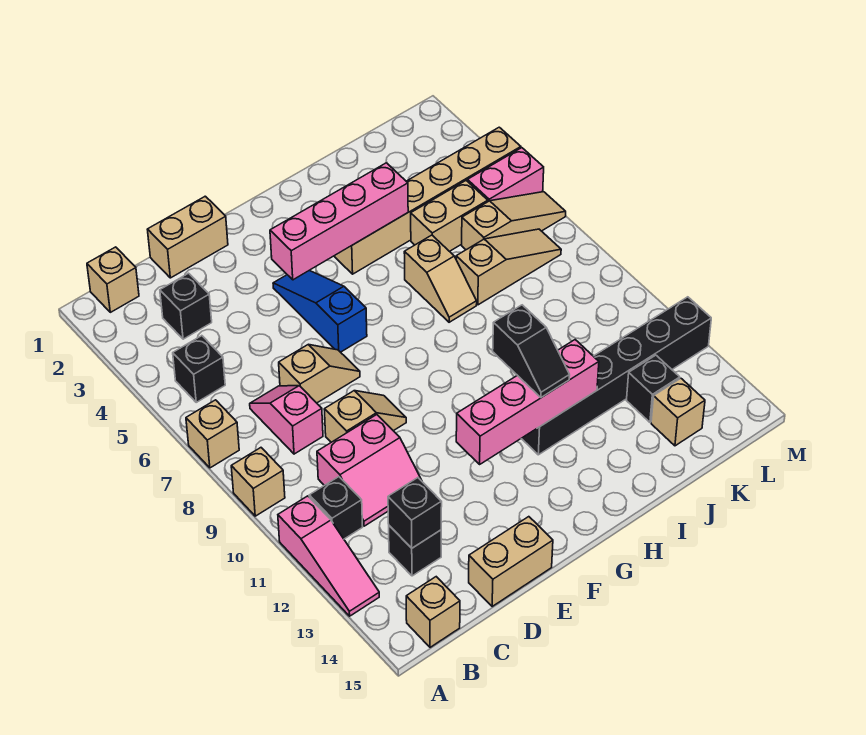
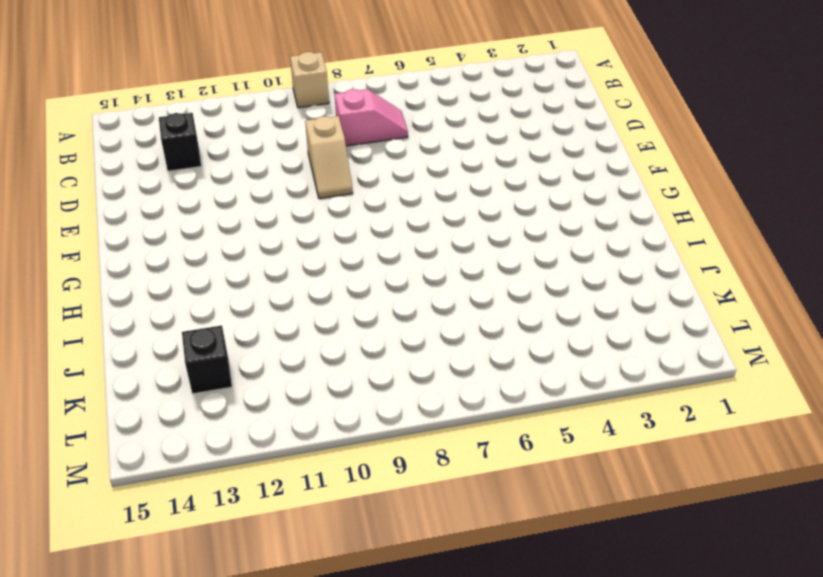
none -> tan brick A7 level 1
none -> pink slope A11:A13 level 1 top 11
none -> tan brick B1 level 1

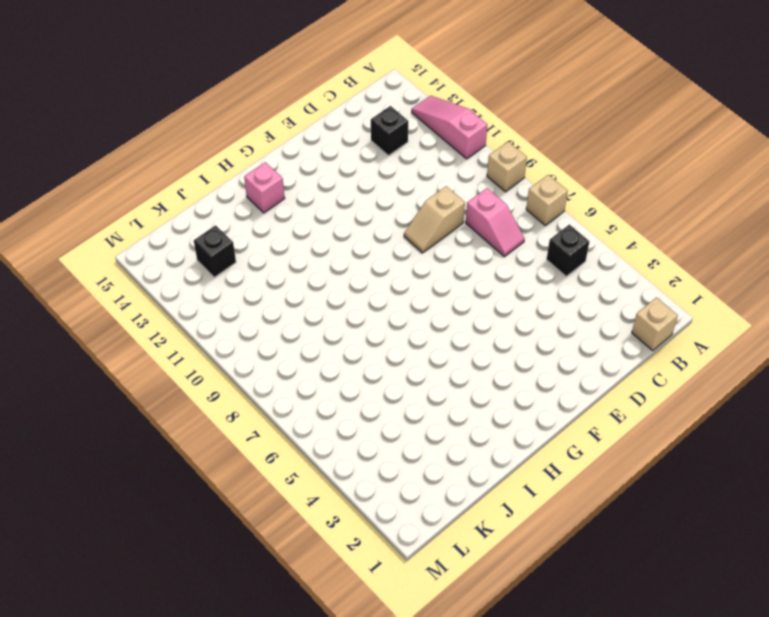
pink brick H14 level 1 -> none
none -> black brick B11 level 1
none -> tan brick B15 level 1
none -> black brick C3 level 1

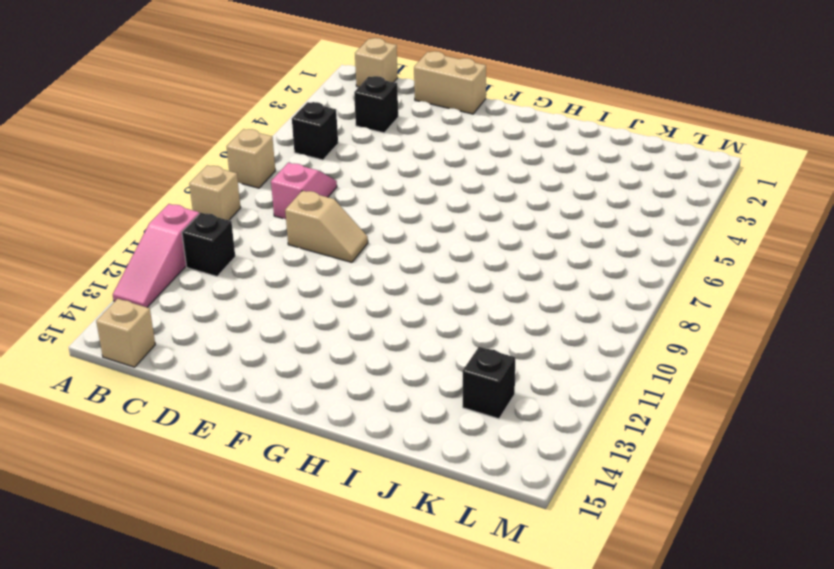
none -> pink slope C10:D11 level 1 top 10
none -> black brick C13 level 1
none -> tan slope D7:E7 level 1 top D

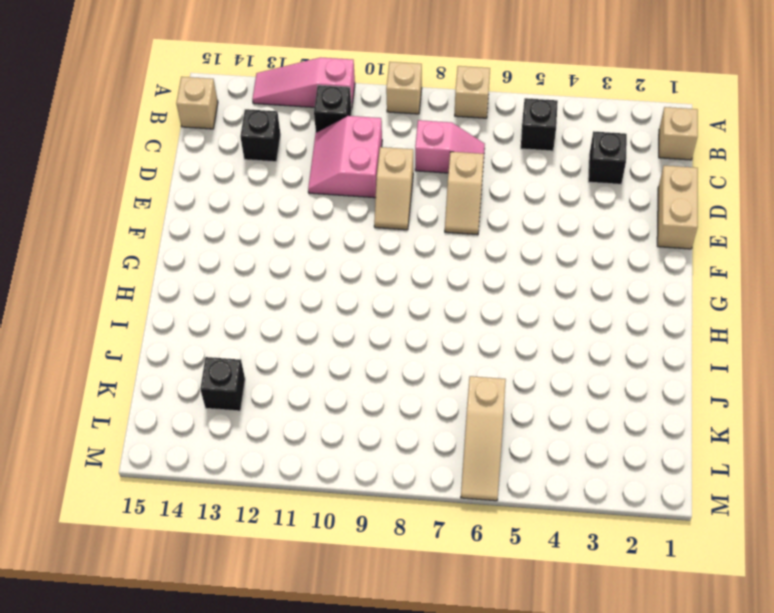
none -> tan brick D15:E15 level 1
none -> blue slope F4:F6 level 1 top 6
none -> tan brick H4:M4 level 1

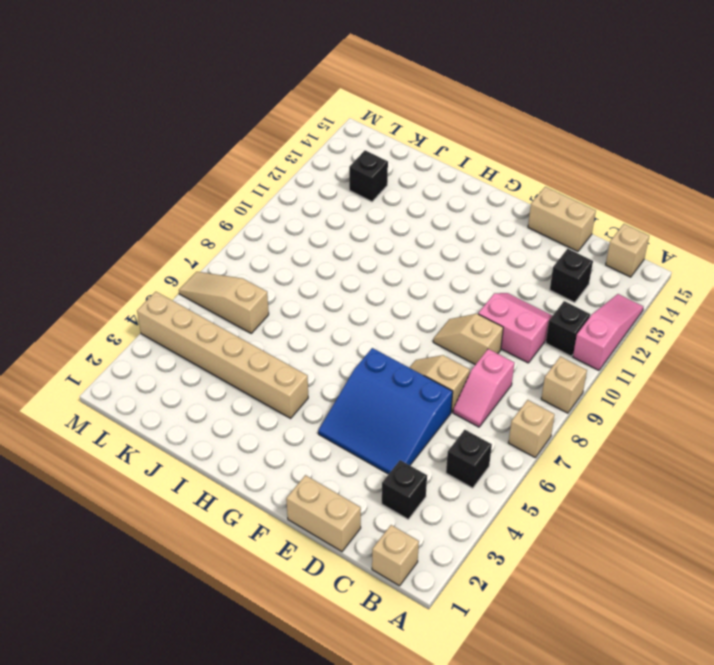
blue slope D4:F6 level 1 top 6 -> blue slope F4:F6 level 1 top 6
none -> black brick H12:M12 level 1
none -> tan slope I6:I7 level 1 top 6
none -> tan brick J5:K5 level 1

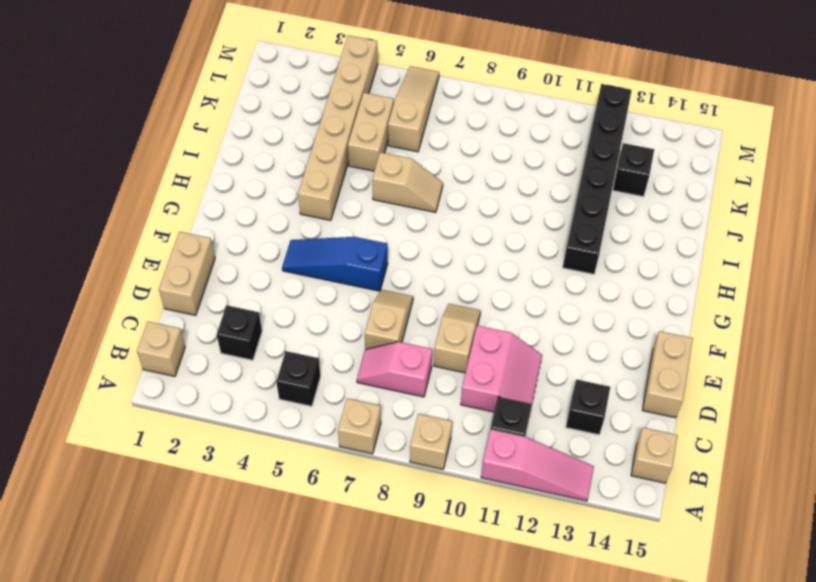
none -> tan slope J7:L7 level 1 top J
none -> tan brick K14 level 1
none -> pink brick L5:M5 level 1

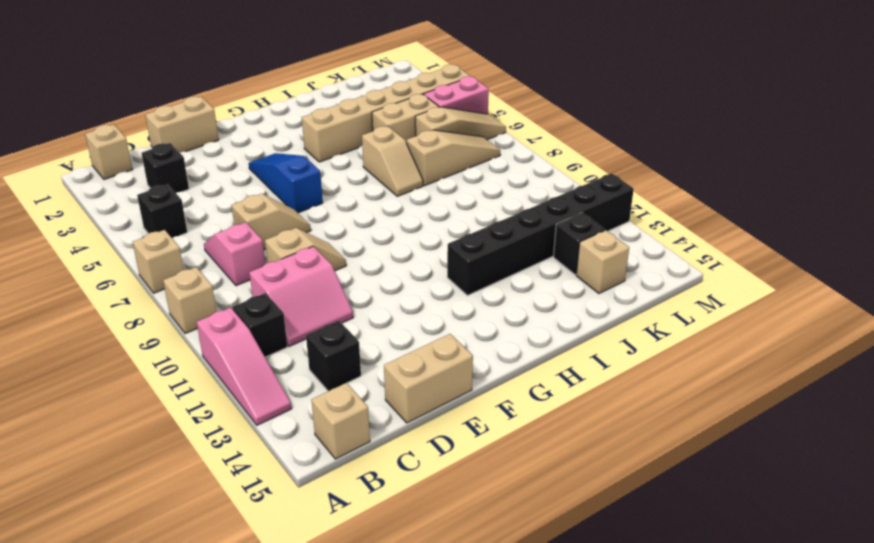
none -> black brick C13 level 2
none -> pink brick F4:I4 level 2
none -> pink brick F12:I12 level 2

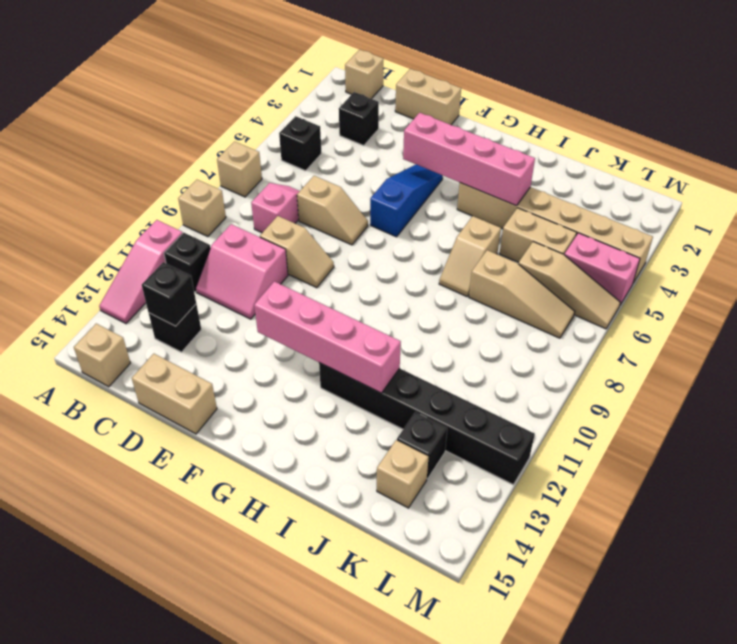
none -> black slope H11:H12 level 3 top 11

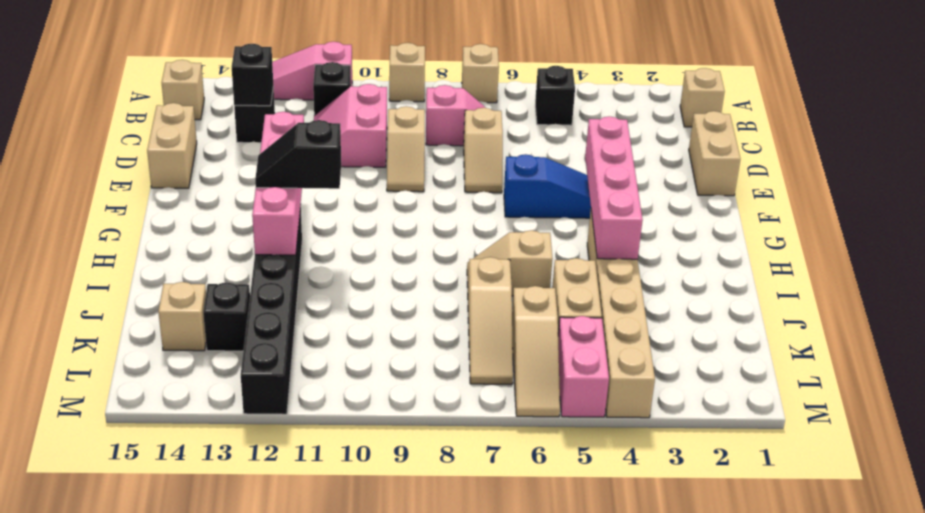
none -> black brick C3 level 1

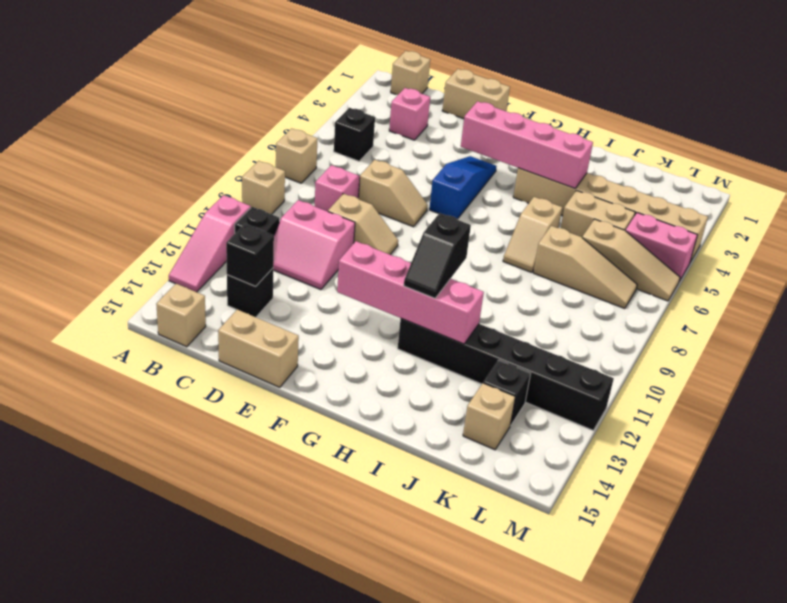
pink brick C3 level 1 -> black brick C3 level 1

